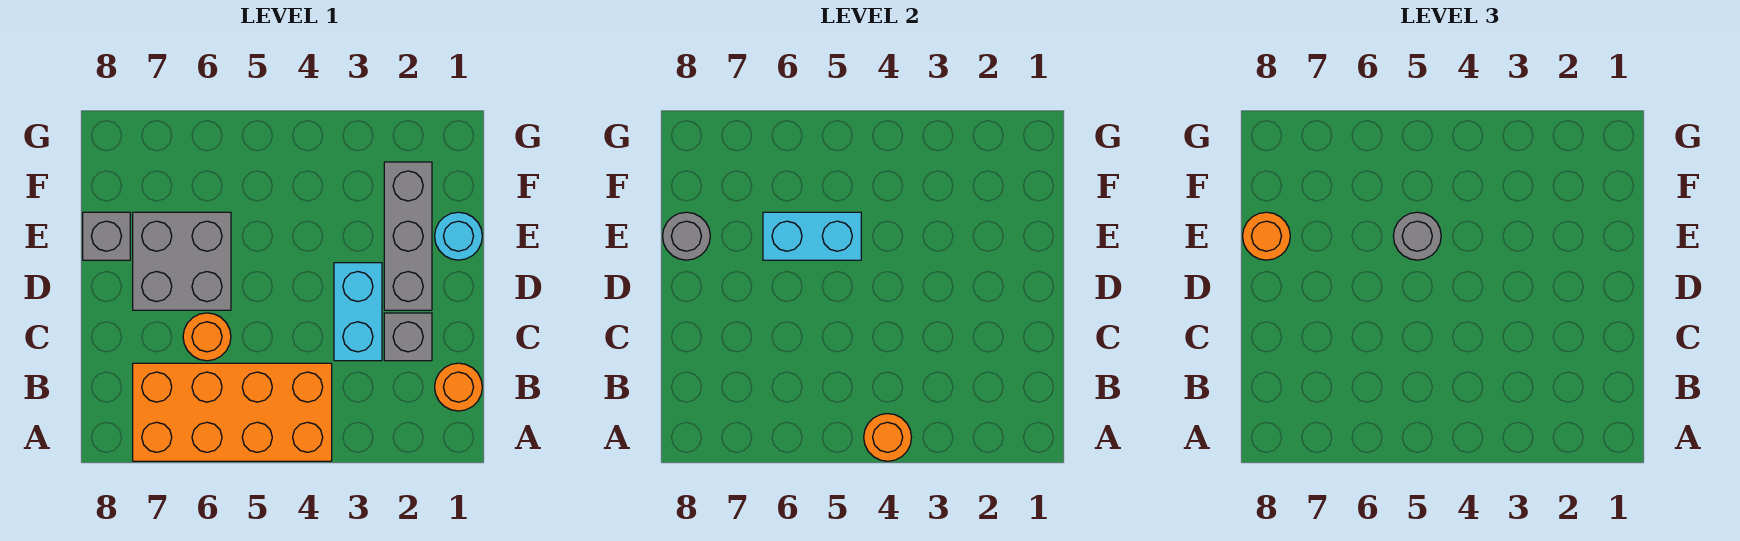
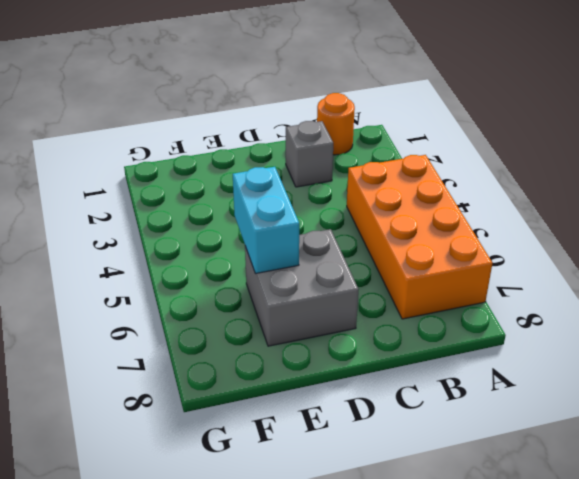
none -> cyan brick C3:D3 level 1
none -> orange round brick C6 level 1
none -> grey brick D2:F2 level 1

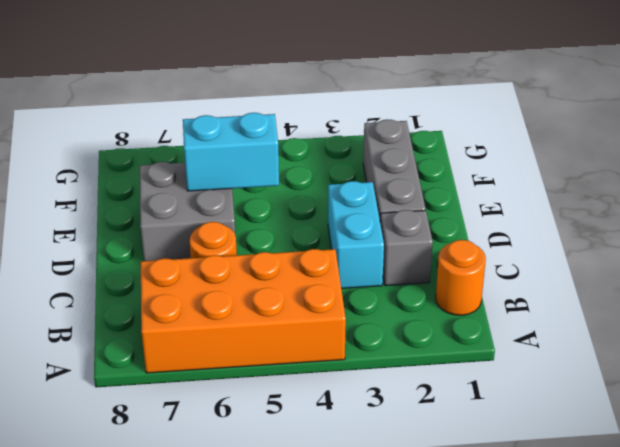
none -> cyan round brick E1 level 1
none -> grey brick E8 level 1
none -> orange round brick A4 level 2

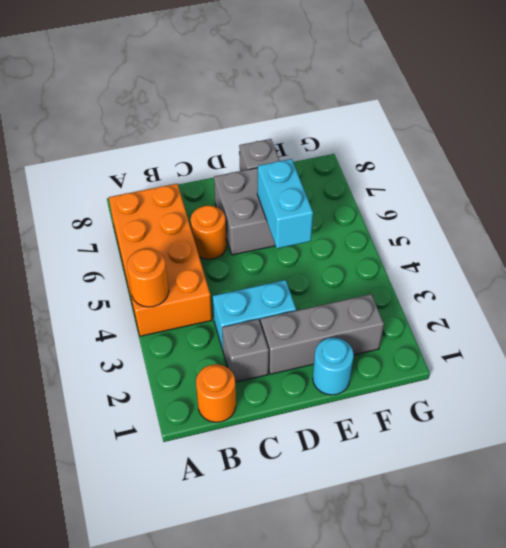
none -> grey round brick E8 level 2
none -> grey round brick E5 level 3
none -> orange round brick E8 level 3

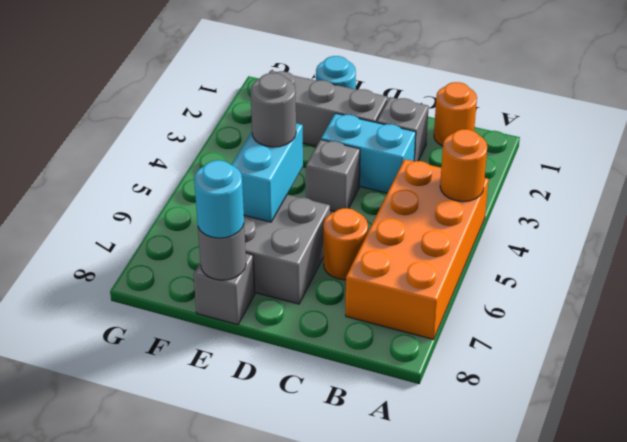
grey brick D4 level 1 -> none
cyan round brick E8 level 3 -> orange round brick E8 level 3

